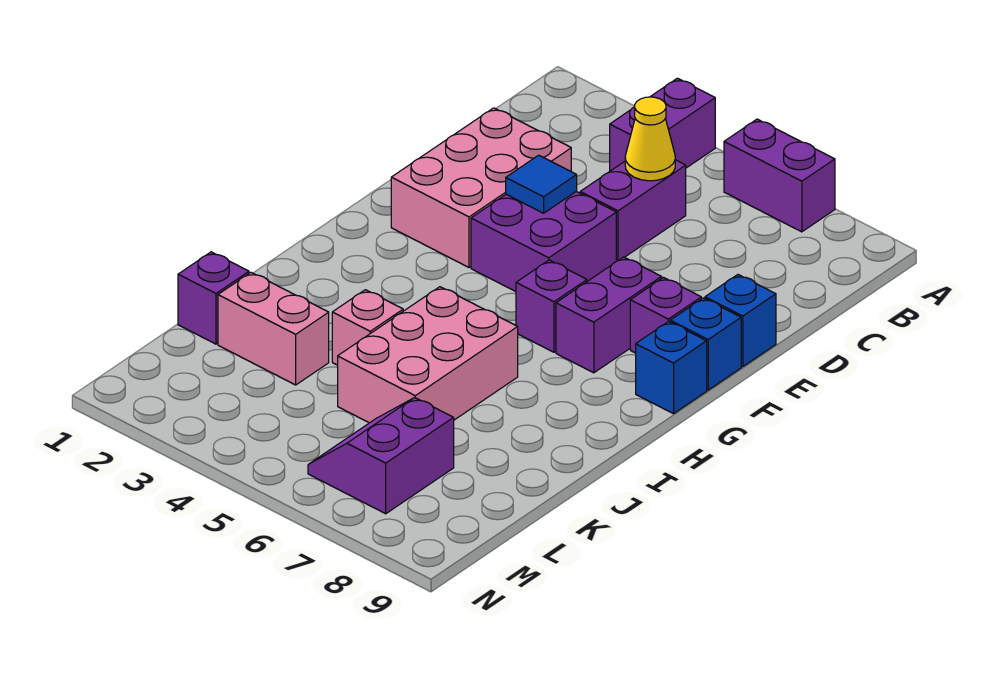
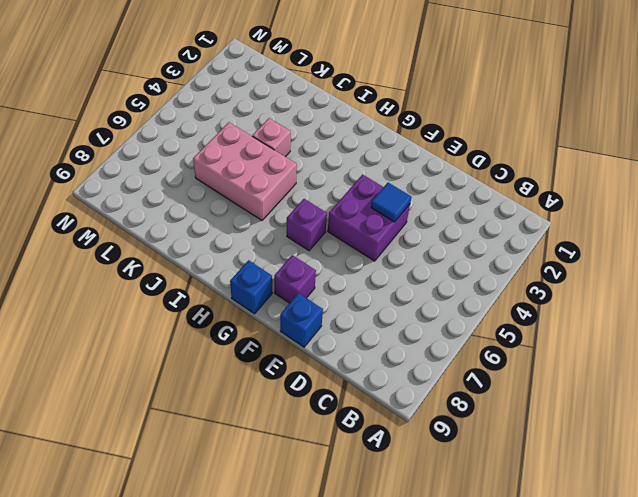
none -> purple brick A4:B4 level 1
none -> purple brick A6:A7 level 1
none -> purple brick C5:D5 level 1

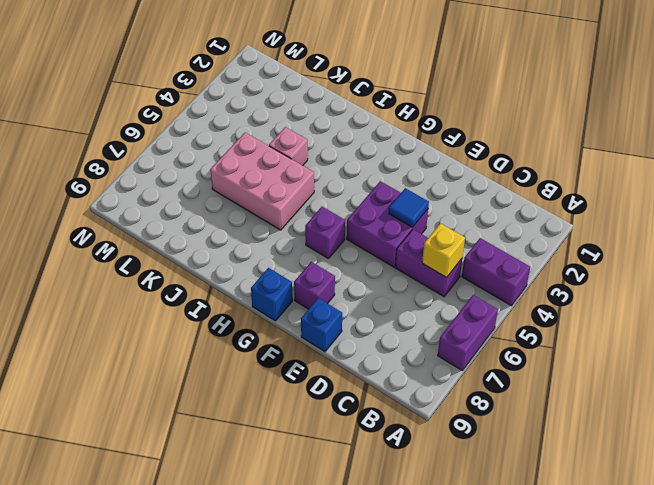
yellow brick C5 level 2 -> yellow cone C5 level 2
none -> pink brick D2:F3 level 1
none -> purple brick F7:G7 level 1
none -> blue brick F9 level 1

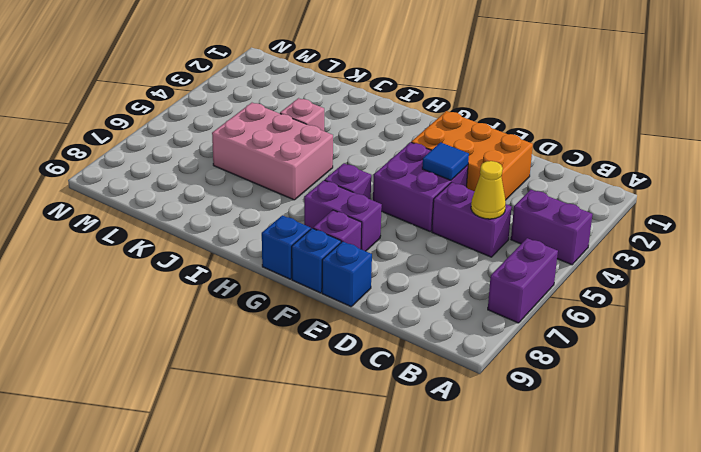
orange brick D2:F3 level 1 -> pink brick D2:F3 level 1
none -> purple brick K1 level 1
none -> pink brick K2:K3 level 1
none -> purple slope L6:M7 level 1 top 7

